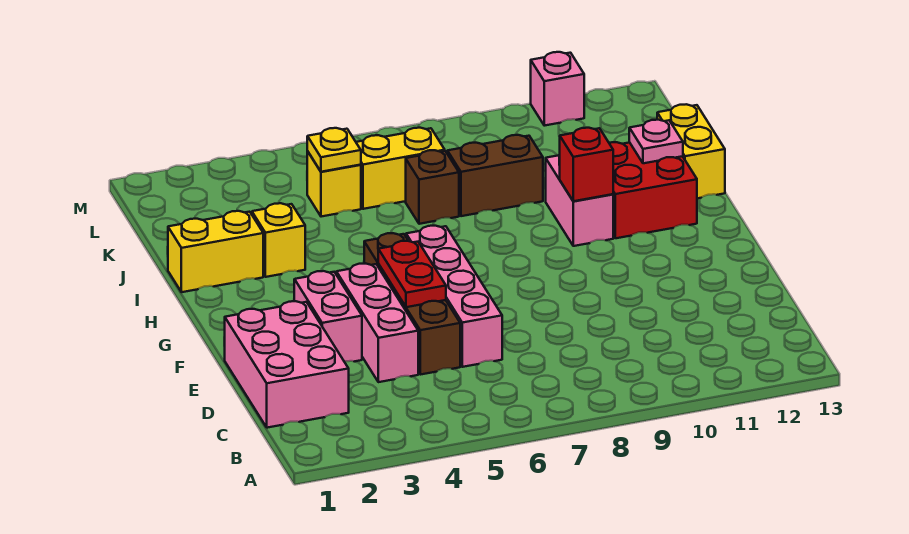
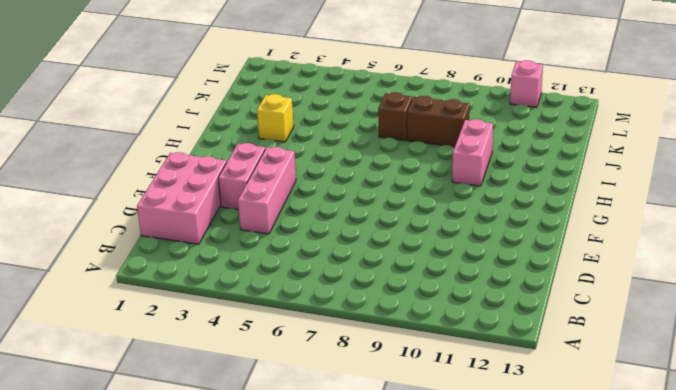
none -> brown brick D5:G5 level 1
none -> pink brick D6:G6 level 1
none -> red brick H11:I12 level 1

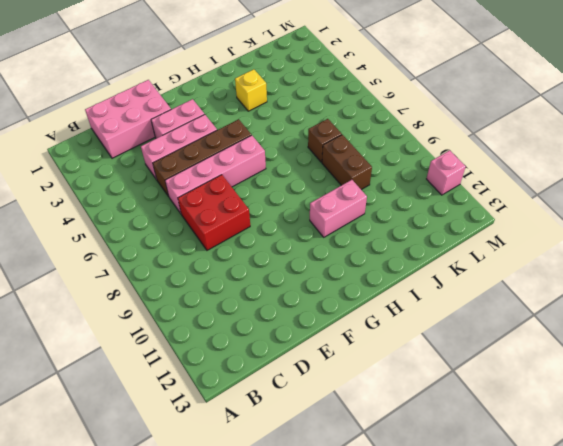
red brick D7:E8 level 1 -> red brick H11:I12 level 1
none -> yellow brick I1:I2 level 1
none -> yellow brick I13:J13 level 1
none -> yellow brick K5 level 1

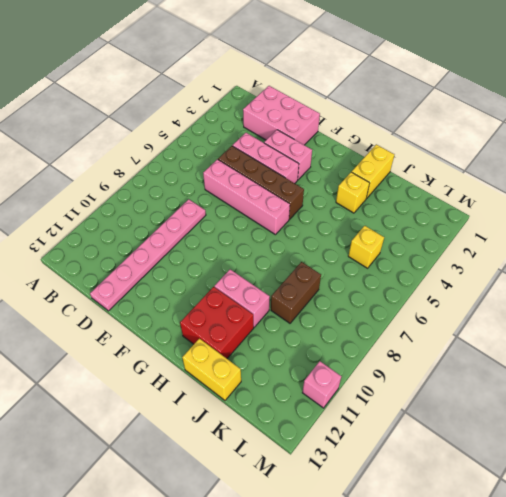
pink plate D8:D13 level 1 -> none
none -> brown brick J7 level 1
none -> yellow brick K6:K7 level 1
none -> red plate E5:F5 level 2

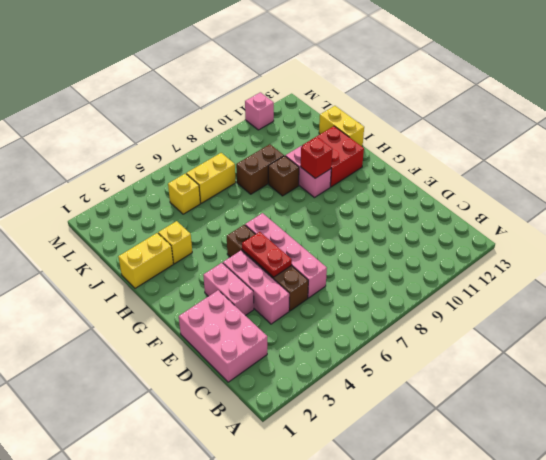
brown brick I9 level 1 -> brown brick J7 level 1
none -> pink plate I12 level 2
none -> yellow plate K5 level 2

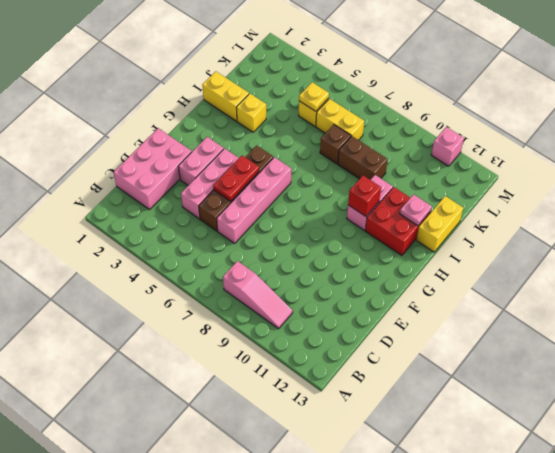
pink slope B8:B10 level 1 top 8 -> none

